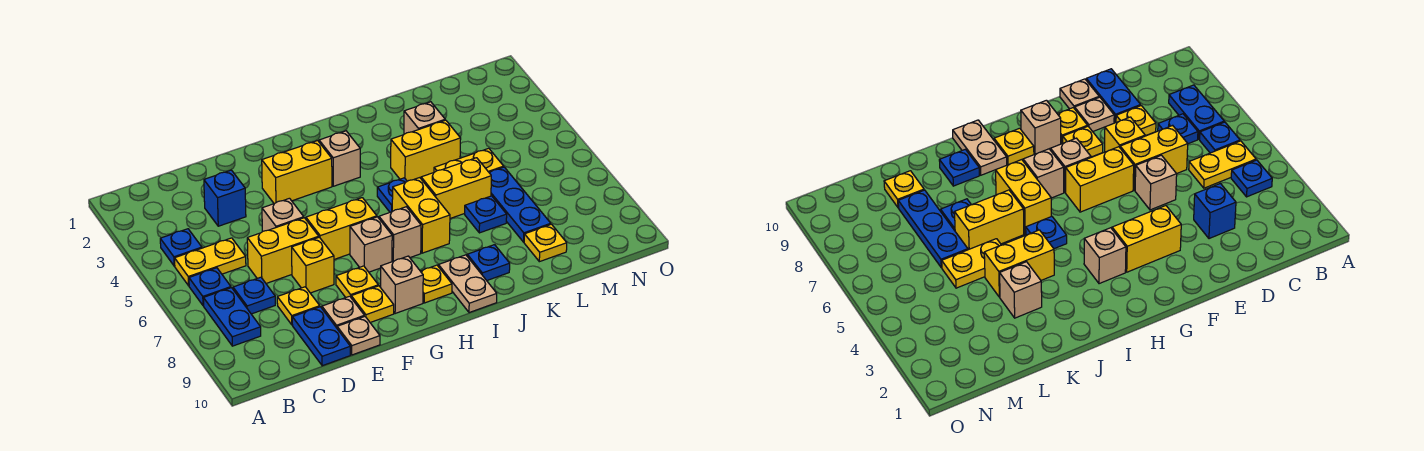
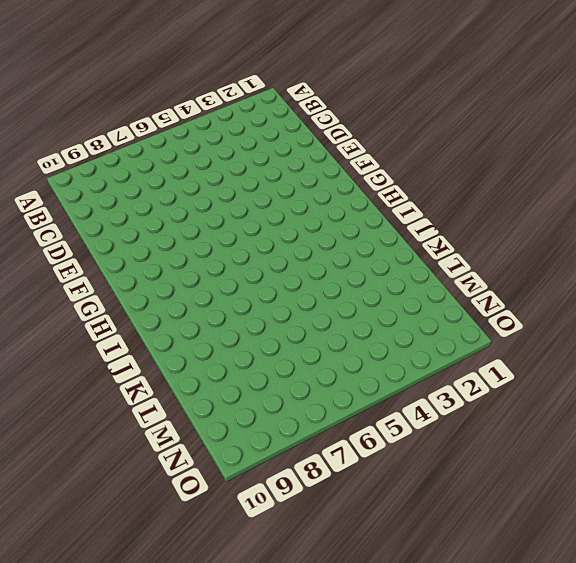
none -> blue plate B4 level 1
none -> yellow plate B5:C5 level 1
none -> blue plate B6 level 1
none -> blue plate B7:B8 level 1

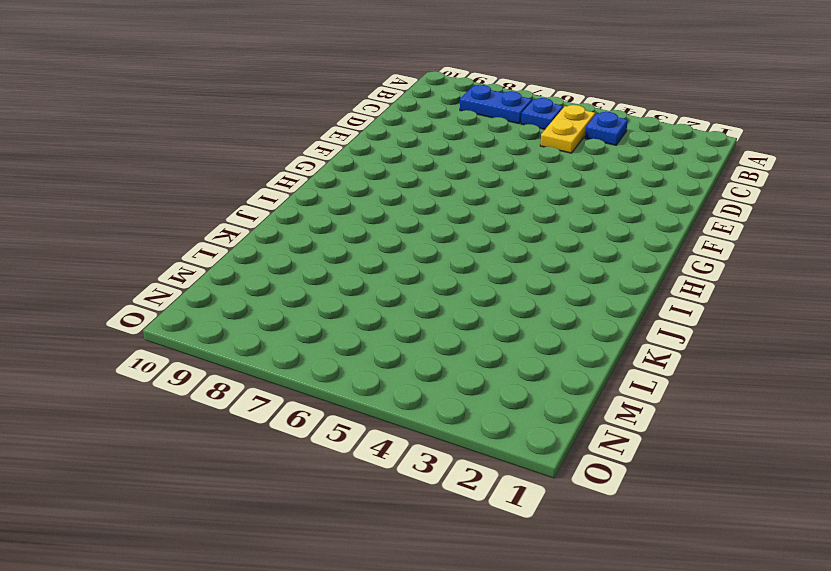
none -> blue plate C7 level 1
none -> blue brick D3 level 1
none -> yellow brick D6:E6 level 1
none -> yellow plate D8 level 1

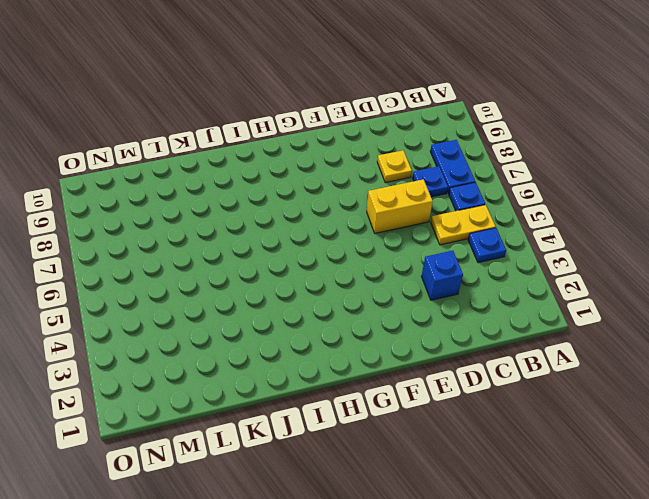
none -> blue plate D9:D10 level 1
none -> tan brick E5 level 1
none -> yellow brick E7 level 1
none -> tan plate E9 level 1

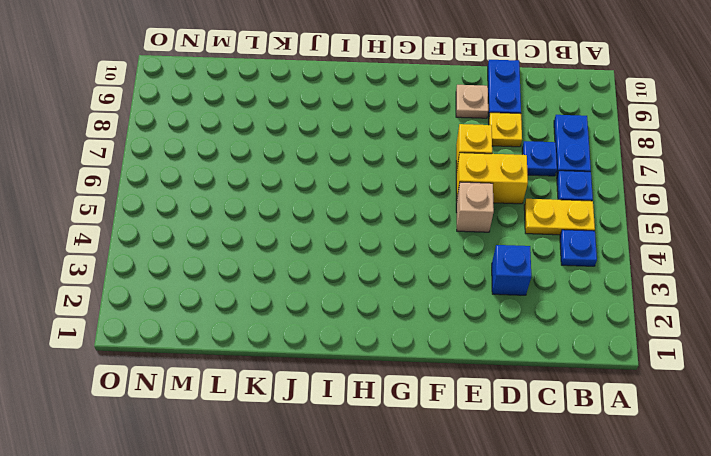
none -> tan plate E10 level 1
none -> yellow brick F3:G3 level 1
none -> yellow brick F6:G6 level 1
none -> yellow plate F8 level 1

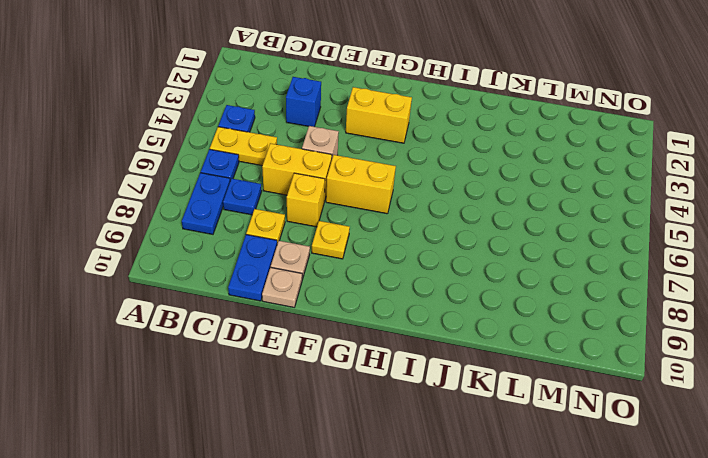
none -> yellow plate F9 level 1
none -> tan brick G7 level 1
none -> tan brick G9 level 1
none -> tan brick H3 level 1

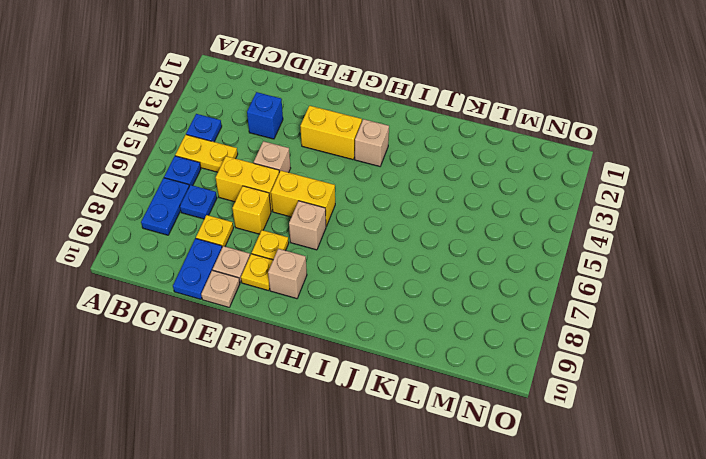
none -> tan brick H7 level 1
none -> yellow plate H9 level 1
none -> blue plate I5 level 1
none -> yellow brick I6:I7 level 1

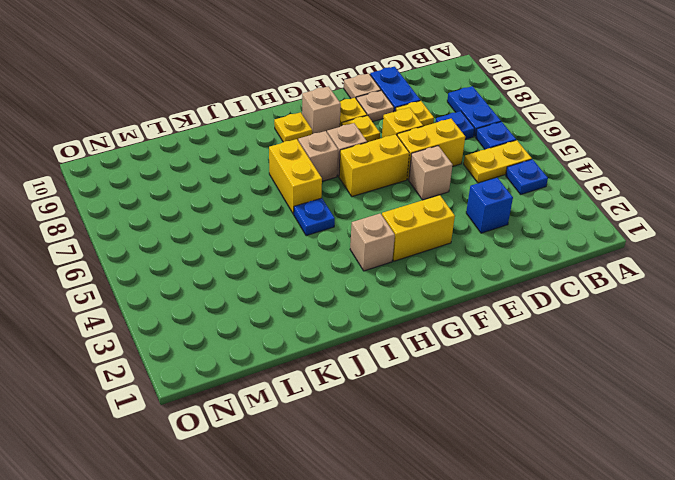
none -> tan plate I9:I10 level 1
none -> yellow brick J4:K4 level 1
none -> yellow brick J6:K6 level 1
none -> blue plate J9 level 1

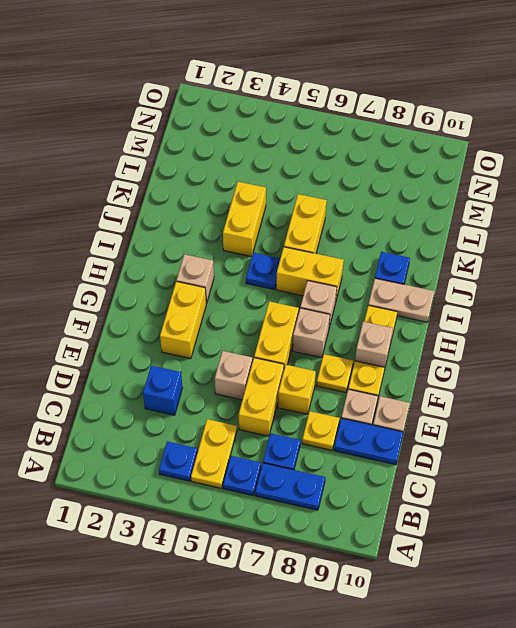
none -> tan brick K3 level 1
none -> yellow plate K5:L5 level 1
none -> blue plate K7 level 1
none -> blue plate L6:L8 level 1

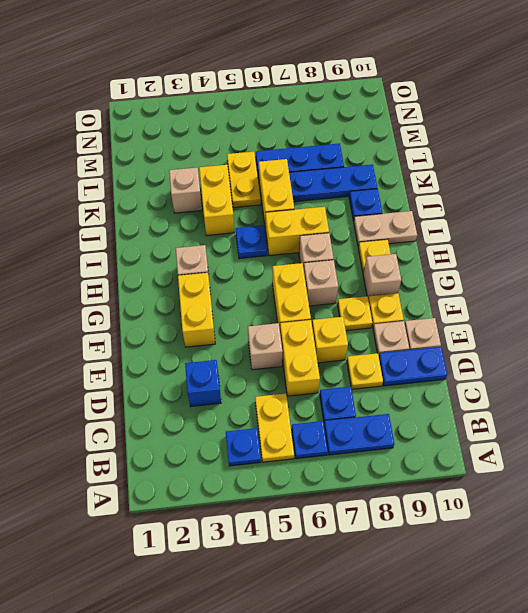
blue plate K7:K9 level 1 -> blue plate K7 level 1
none -> yellow plate L9 level 1

